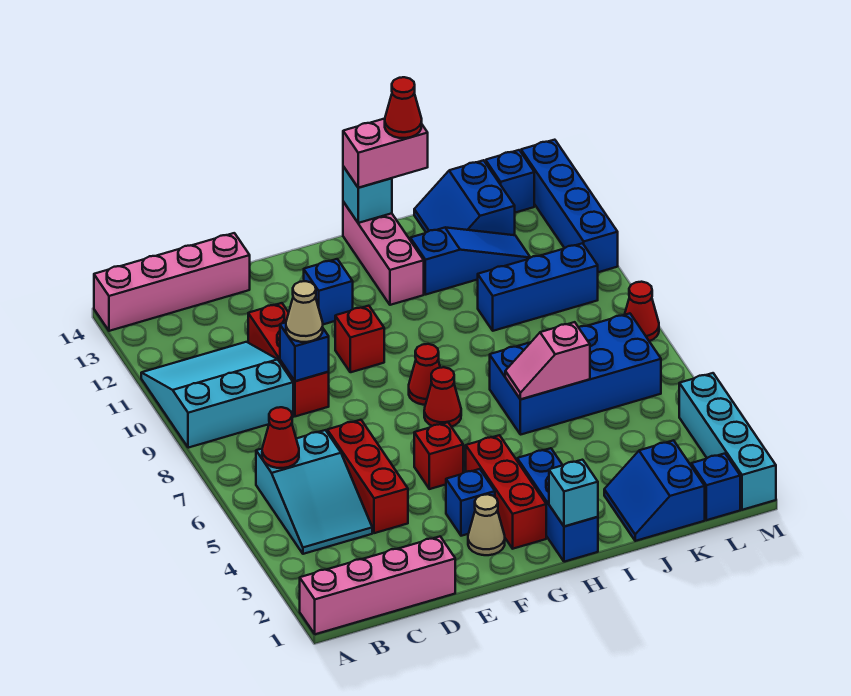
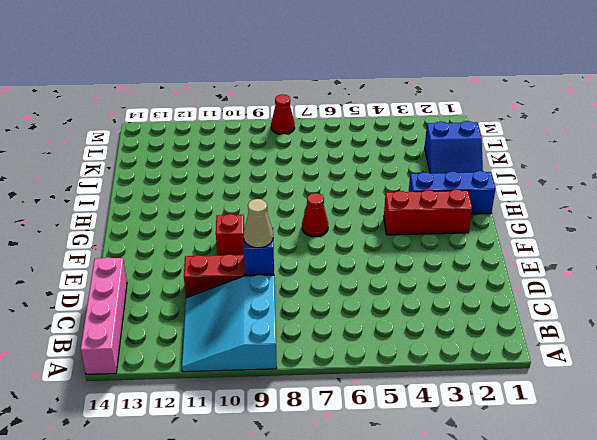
none -> pink brick A1:D1 level 1
none -> cyan slope B4:C6 level 1 top 6
none -> red brick D4:D6 level 1
none -> tan cone F2 level 1

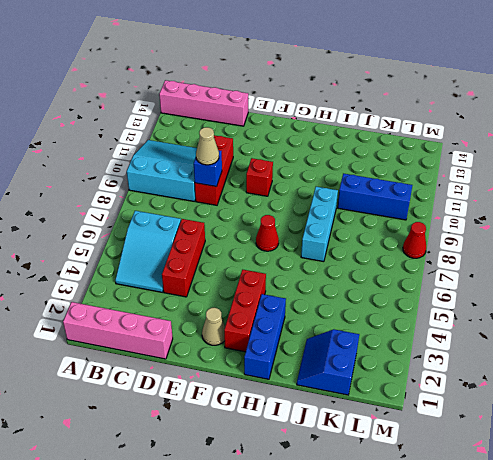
cyan brick I7:I9 level 1 -> blue brick I6:L7 level 1
none -> blue brick F3 level 1
none -> red brick F5 level 1
none -> blue brick F12 level 1
none -> red cone G8 level 1

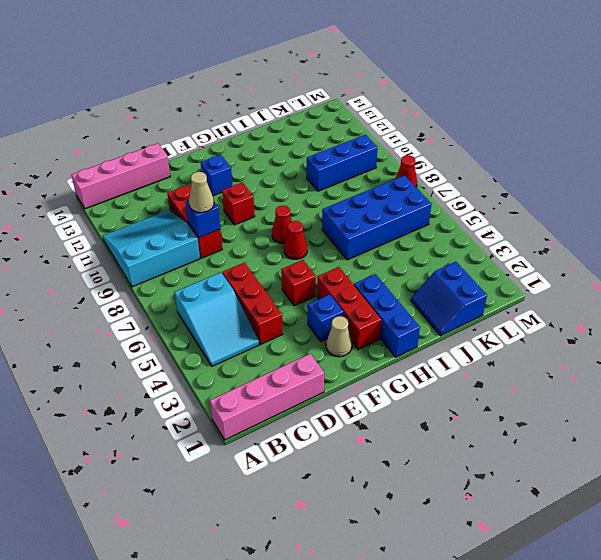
none -> pink brick H12:H14 level 1
none -> blue slope I12:K12 level 1 top I
none -> blue slope J13:K14 level 1 top K
none -> blue brick L1 level 1

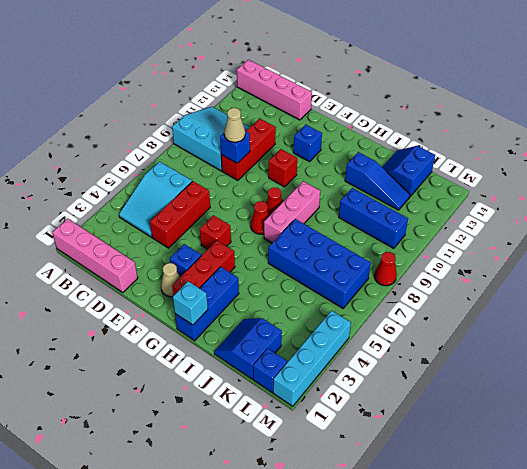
pink brick H7:H9 level 1 -> pink brick H12:H14 level 1
none -> blue brick L14 level 1
none -> blue brick M11:M14 level 1
none -> red cone B6 level 2
none -> cyan brick H14 level 2

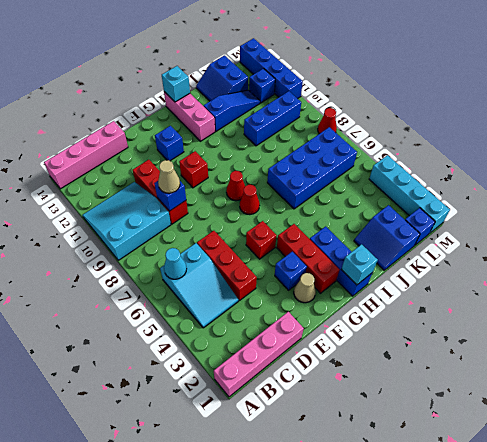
cyan cone B6 level 2 -> red cone B6 level 2
blue brick L12 level 1 -> blue brick L14 level 1
none -> pink slope I6:J6 level 2 top J
none -> pink brick H14:I14 level 3
none -> red cone I14 level 4

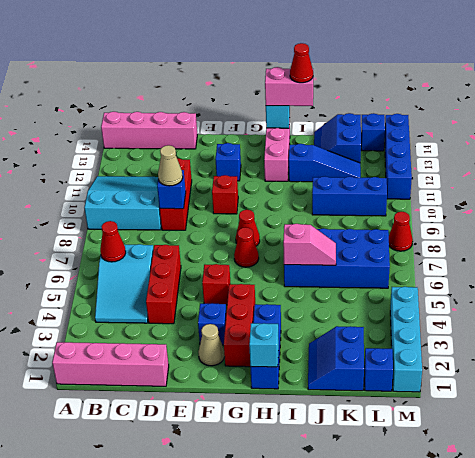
pink slope I6:J6 level 2 top I -> pink slope I6:J6 level 2 top J

